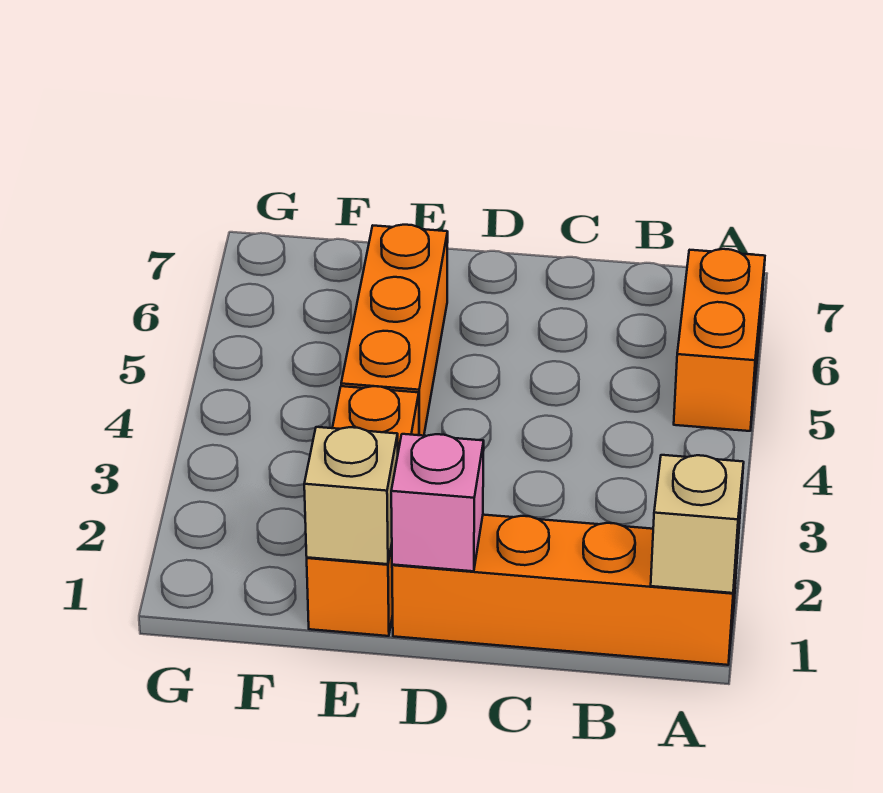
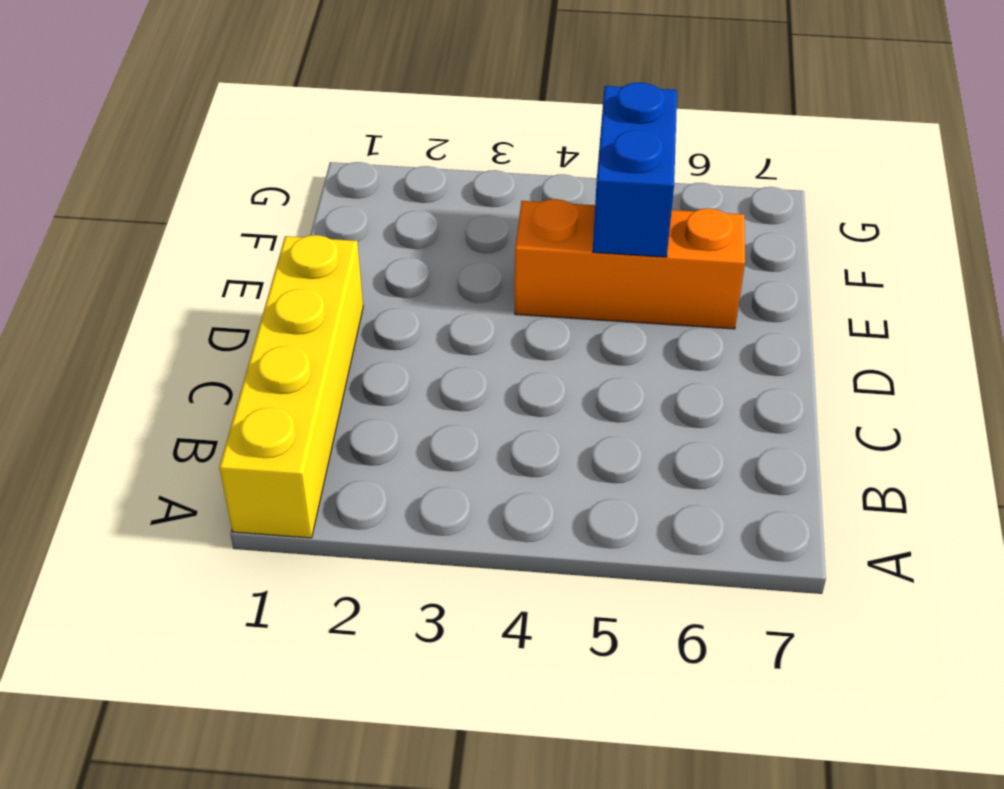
yellow brick A1:D1 level 1 -> orange brick A1:D1 level 1
blue brick E5:F5 level 2 -> none
none -> orange brick A5:A6 level 1
none -> orange brick E1:E3 level 1

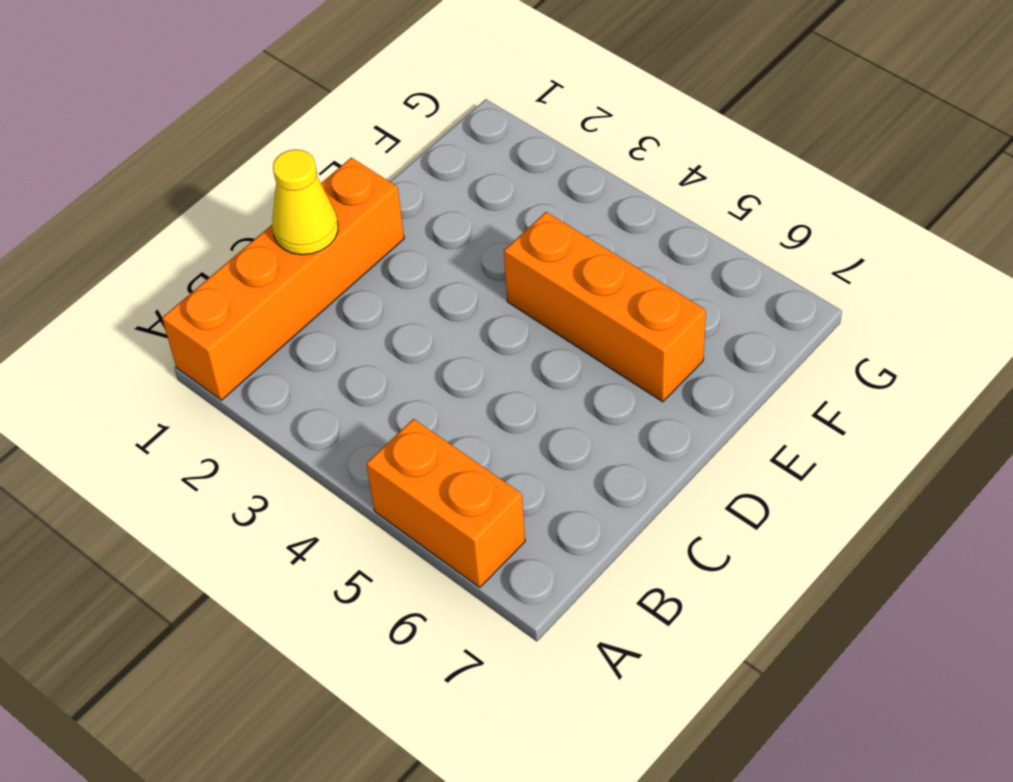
yellow cone C1 level 2 -> none
none -> orange brick E1:E3 level 1
none -> tan brick A1 level 2

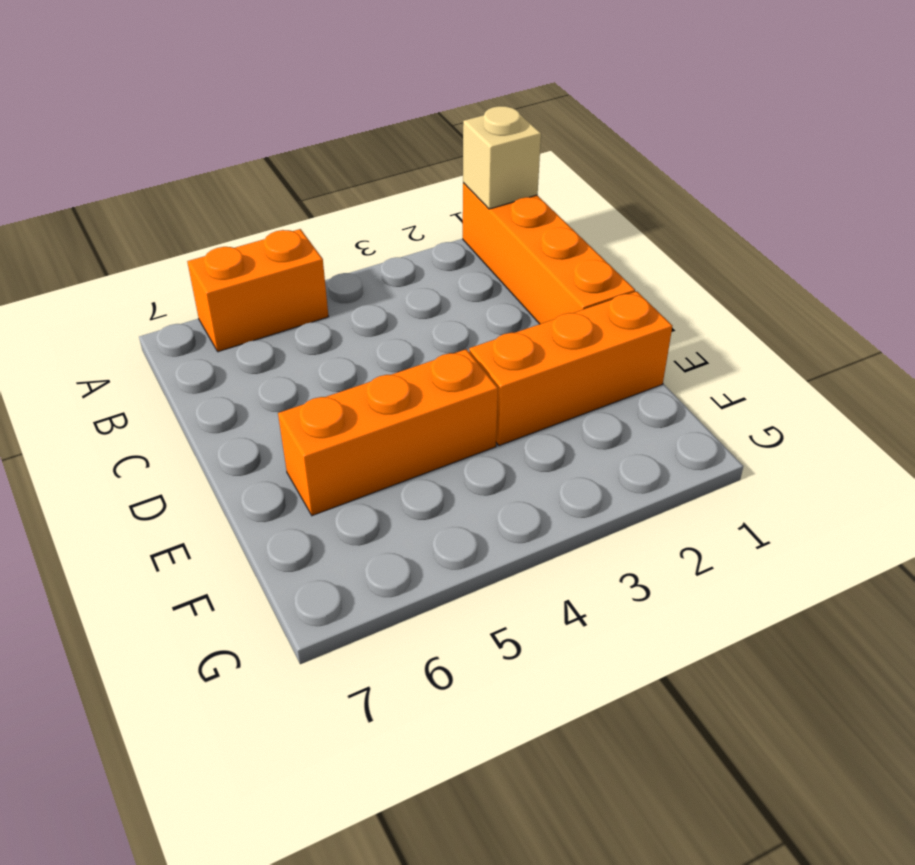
none -> pink brick D1 level 2
none -> tan brick E1 level 2

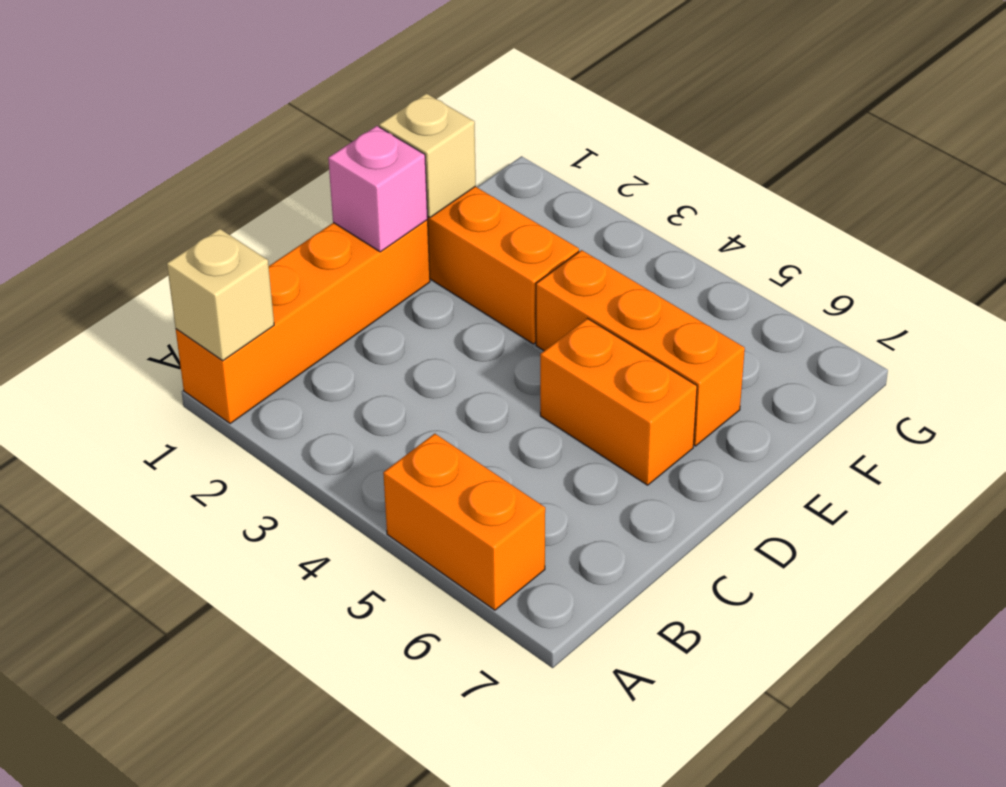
orange brick D5:D6 level 1 -> none

